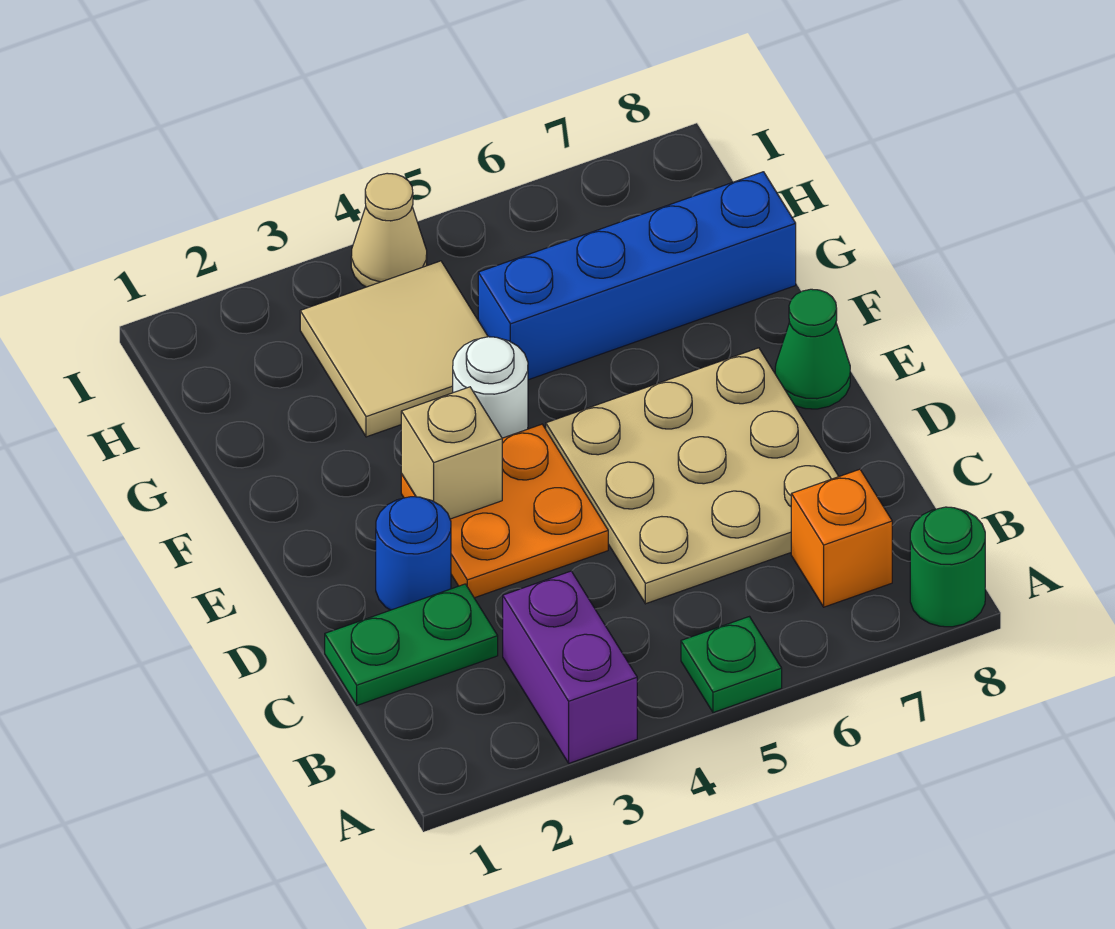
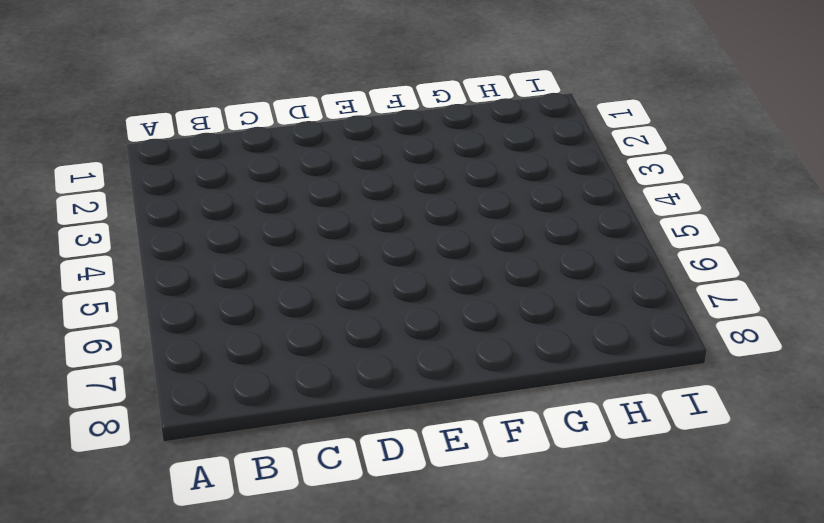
none -> purple brick A3:B3 level 1
none -> green plate A5 level 1
none -> green round brick A8 level 1

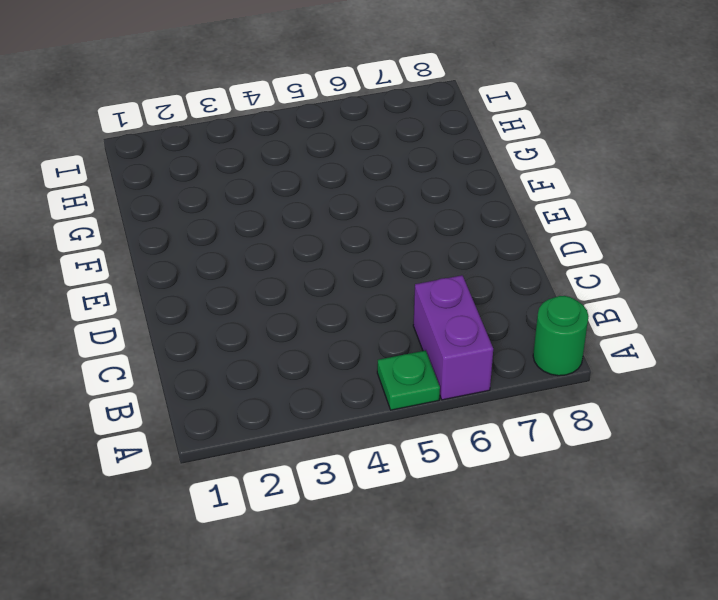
purple brick A6:B6 level 1 -> purple brick A3:B3 level 1
none -> orange brick B7 level 1
none -> green plate C1:C2 level 1
none -> tan plate C5:E7 level 1

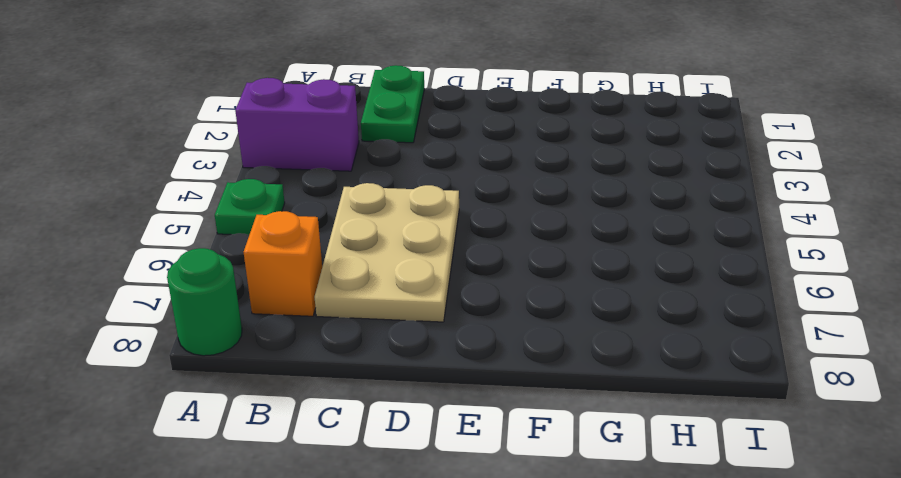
tan plate C5:D7 level 1 -> tan plate C5:E7 level 1
none -> blue round brick D2 level 1
none -> orange plate D3:E4 level 1
none -> green cone E8 level 1

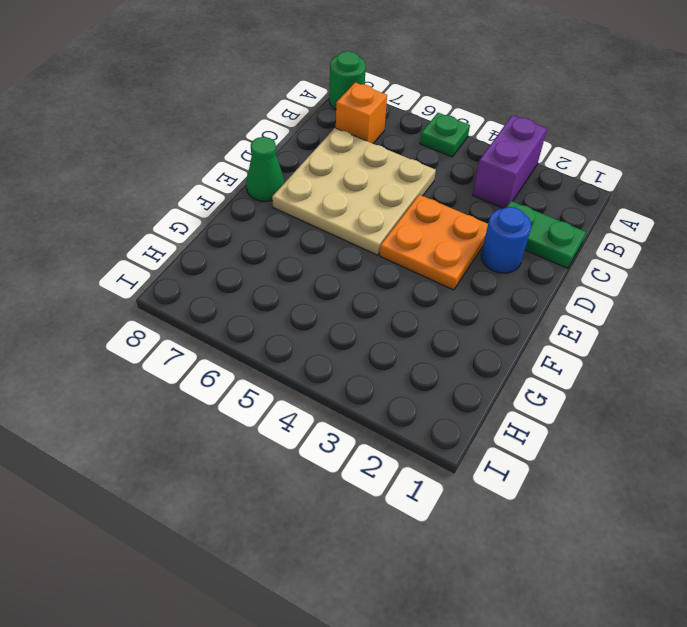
none -> white round brick F4 level 1
none -> tan tile G3:H4 level 1
none -> blue brick G5:G8 level 1

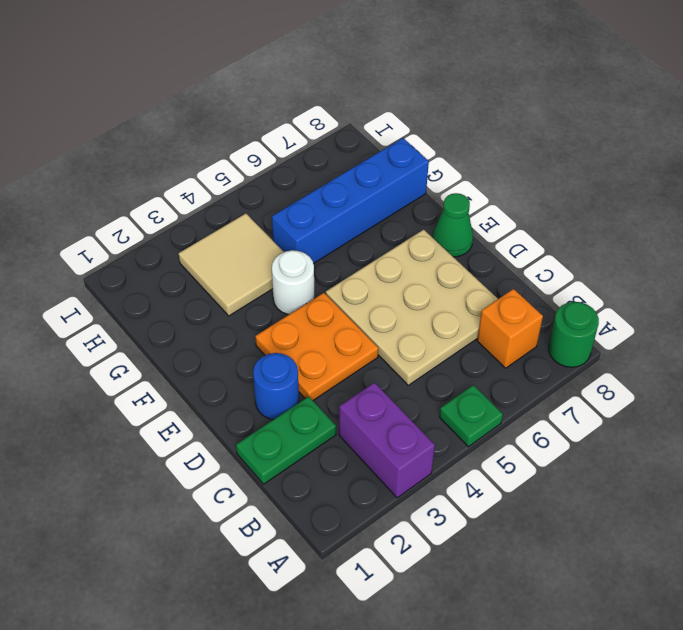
none -> tan cone I4 level 1
none -> tan brick E3 level 2

